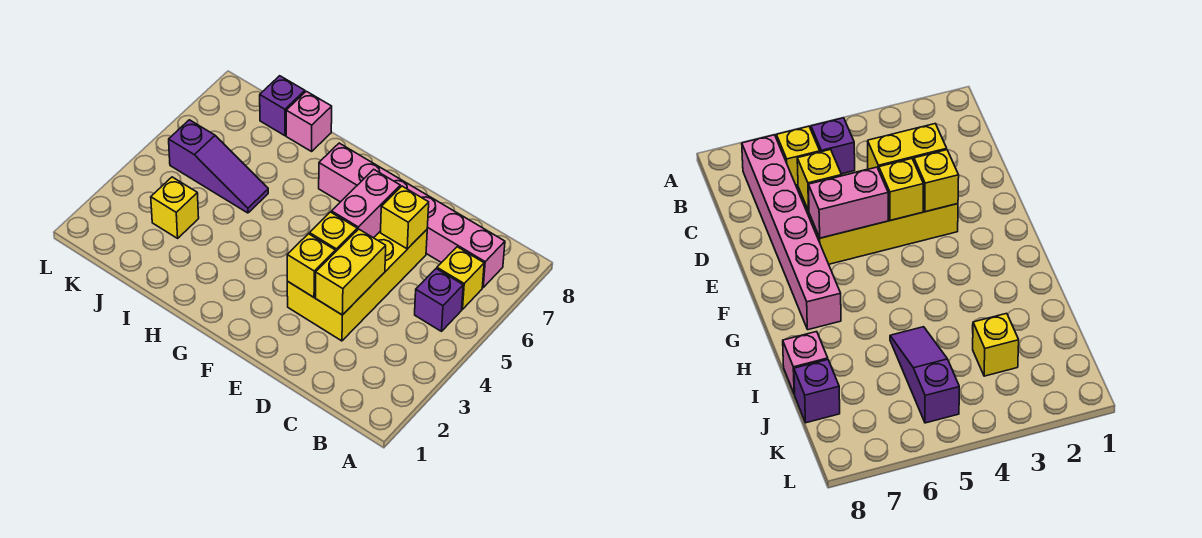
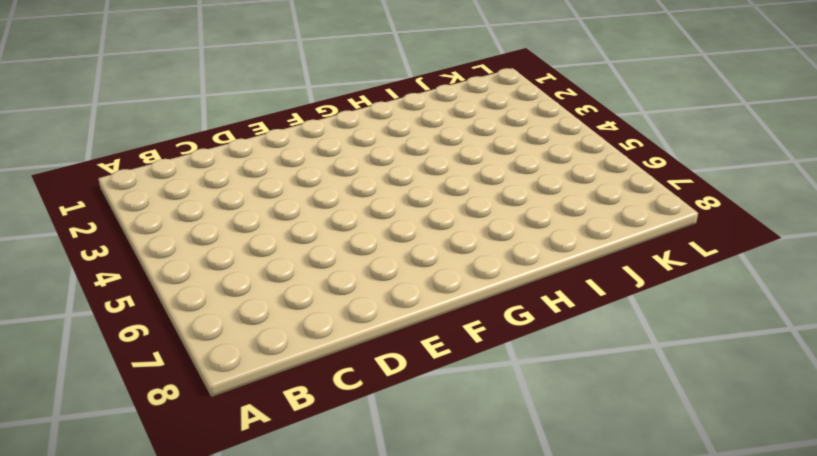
none -> purple brick B5 level 1
none -> yellow brick B6 level 1
none -> pink brick B7:G7 level 1

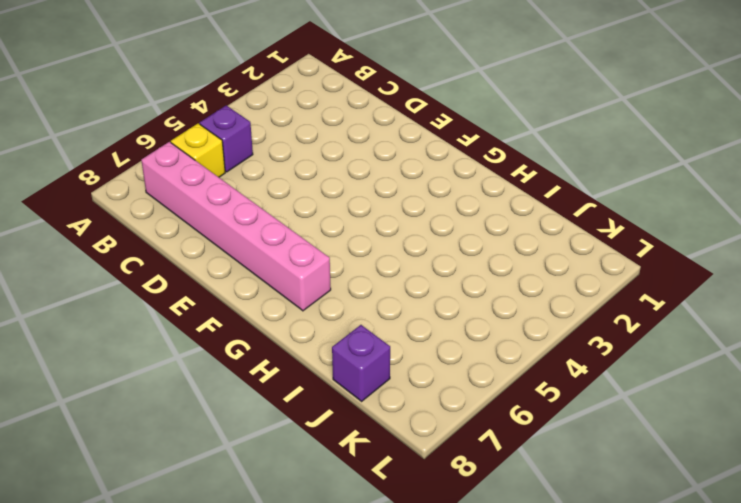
none -> yellow brick D3:E6 level 1
none -> purple slope I5:K5 level 1 top K
none -> pink brick I8 level 1

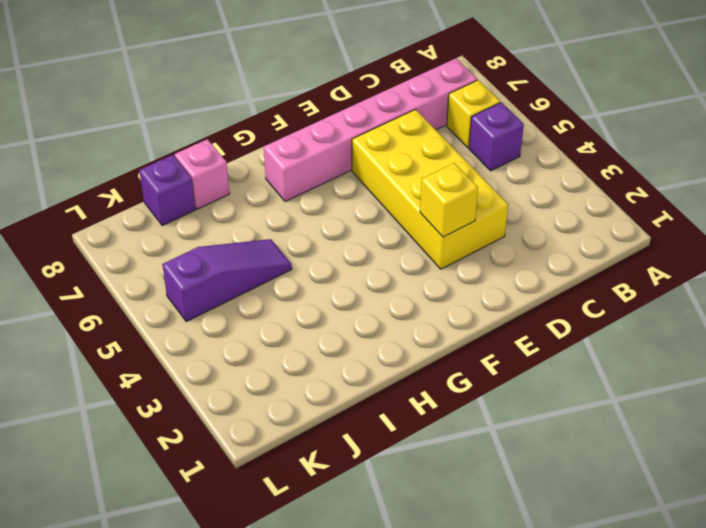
none -> yellow brick J3 level 1
none -> yellow brick D3:D4 level 2
none -> yellow brick D6 level 2

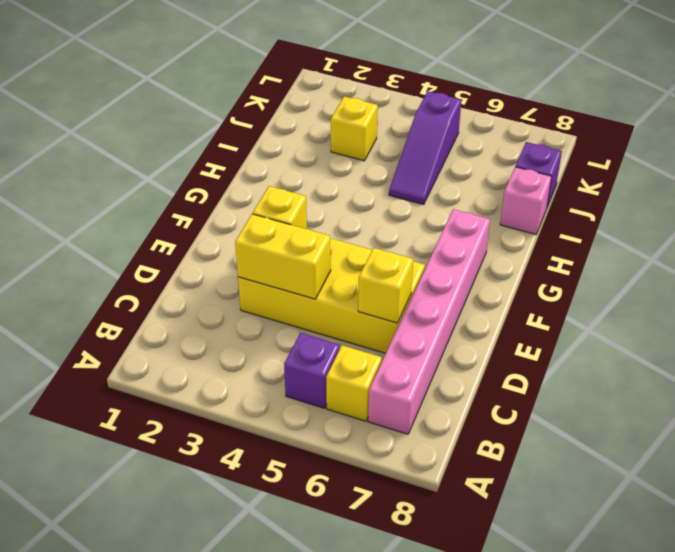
none -> yellow brick E4 level 2
none -> pink brick E5:E6 level 2

